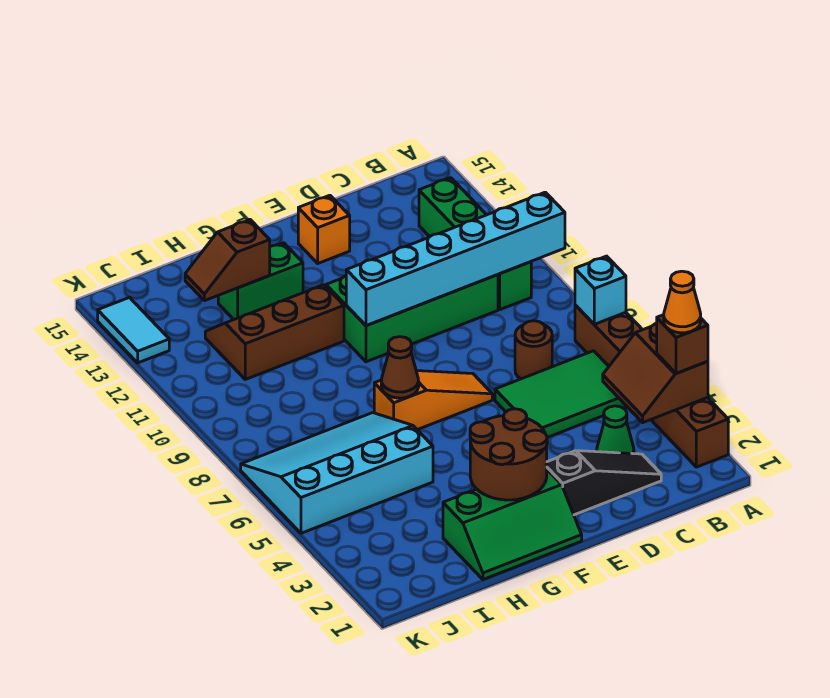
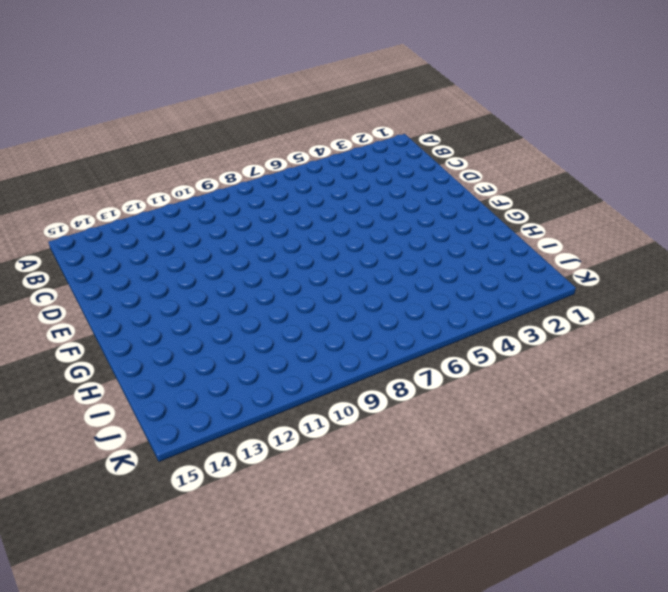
none -> brown brick A2:A7 level 1
none -> green tile B5:D6 level 1
none -> green brick B10:B13 level 1

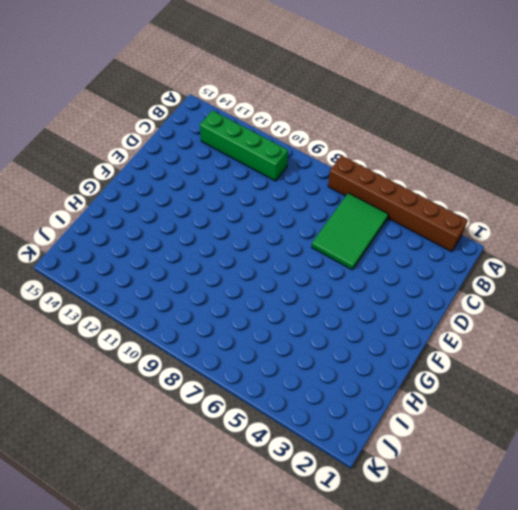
none -> black slope C2:E2 level 1 top E
none -> green cone C3 level 1
none -> brown round brick C7 level 1

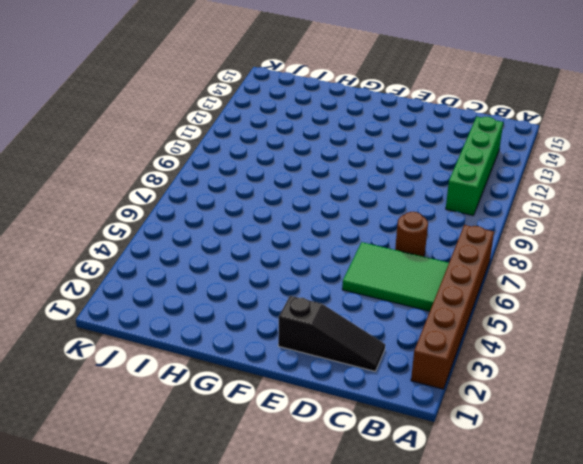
none -> green cone C3 level 1
none -> green brick C10:F11 level 1
none -> orange slope E7:G7 level 1 top G

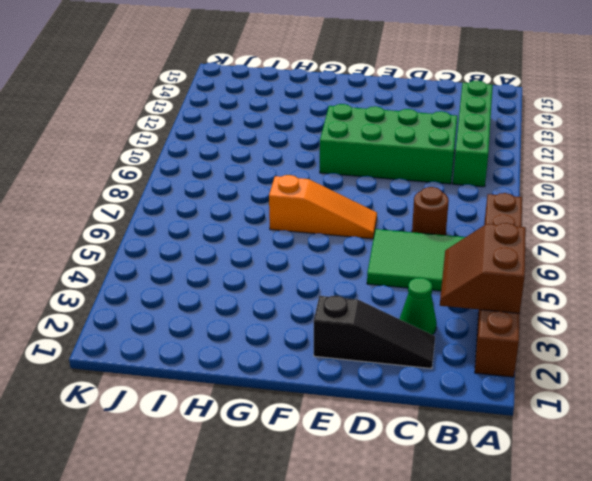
none -> orange brick E14 level 1
none -> green slope F1:H2 level 1 top 2
none -> brown slope G11:I12 level 1 top 11

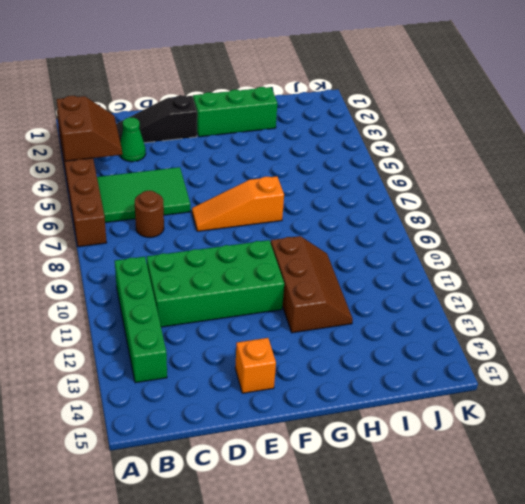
brown slope G10:H12 level 1 top G -> brown slope G11:I12 level 1 top 11
none -> green brick G13:H13 level 1
none -> cyan slope H5:K7 level 1 top 5
none -> cyan tile K13:K14 level 1

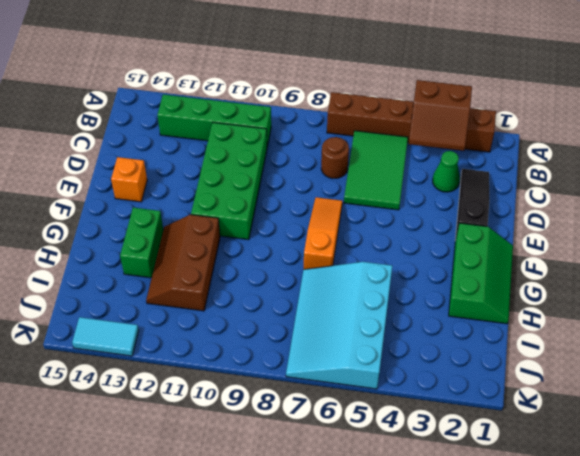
none -> cyan brick A7 level 2
none -> cyan brick A10:F10 level 2
none -> brown round brick F2:G3 level 2

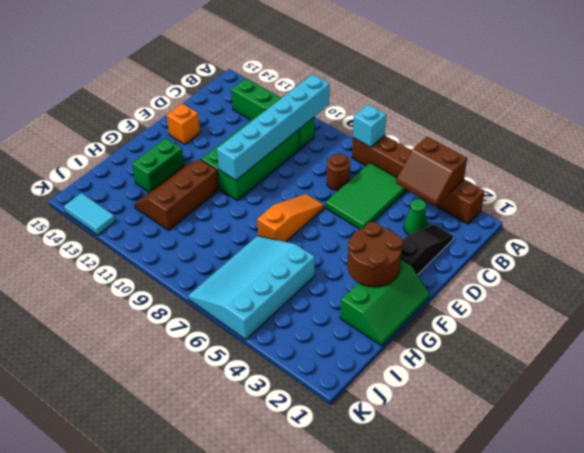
none -> brown cone G7 level 2
none -> brown slope H13:I13 level 2 top H
none -> brown brick A3 level 3

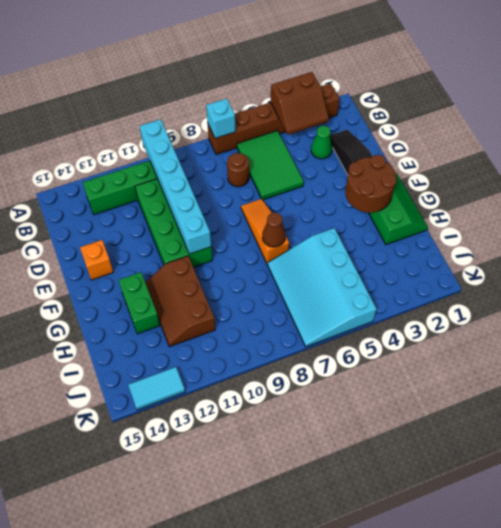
none -> brown slope H13:I13 level 2 top H
none -> brown brick A3 level 3
none -> orange cone A3 level 4

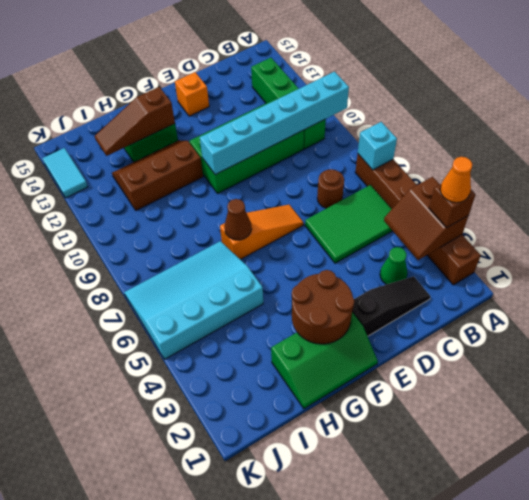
brown slope G13:I13 level 2 top G -> brown slope H13:I13 level 2 top H

